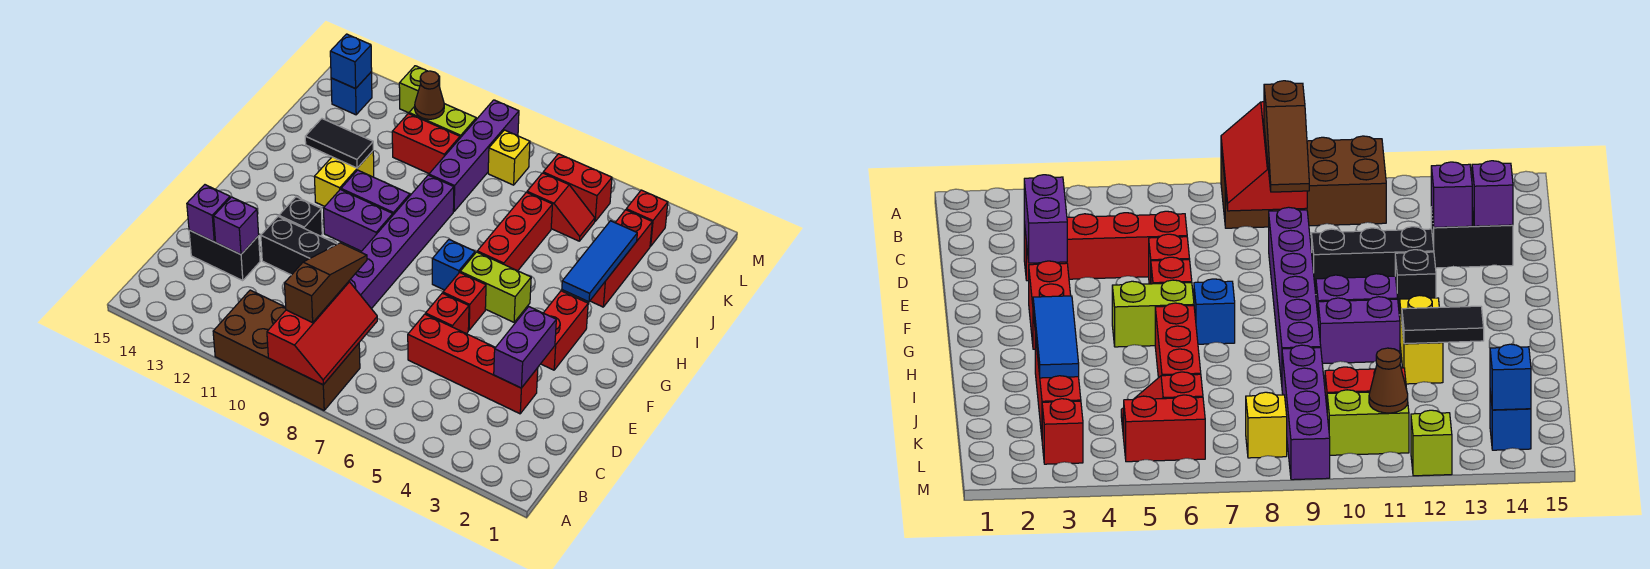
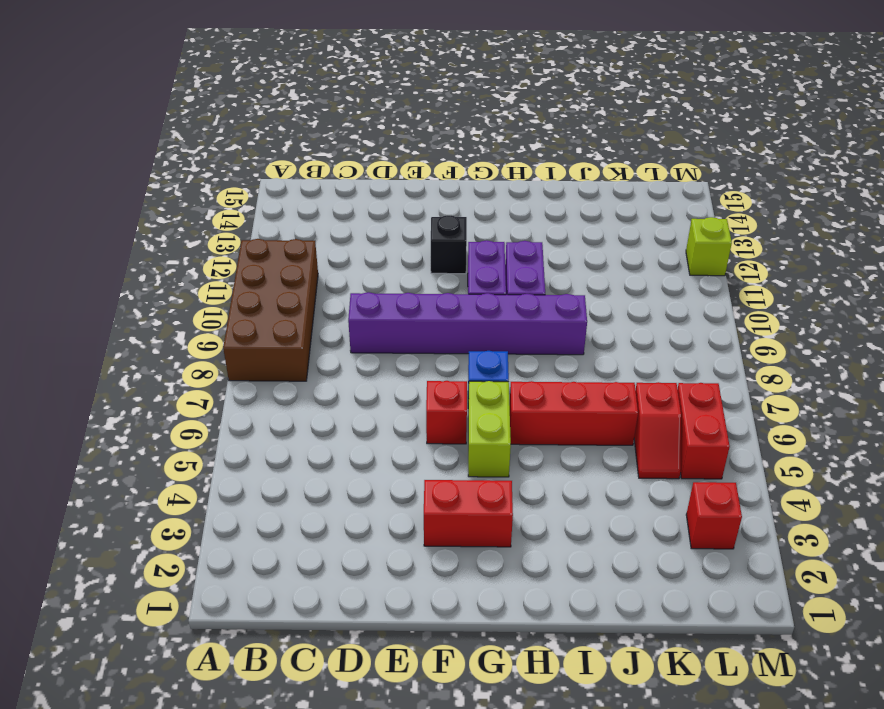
none -> red brick D3:D6 level 1
none -> black brick D13:D14 level 1
none -> red brick E6 level 1
none -> black brick E10:E12 level 1

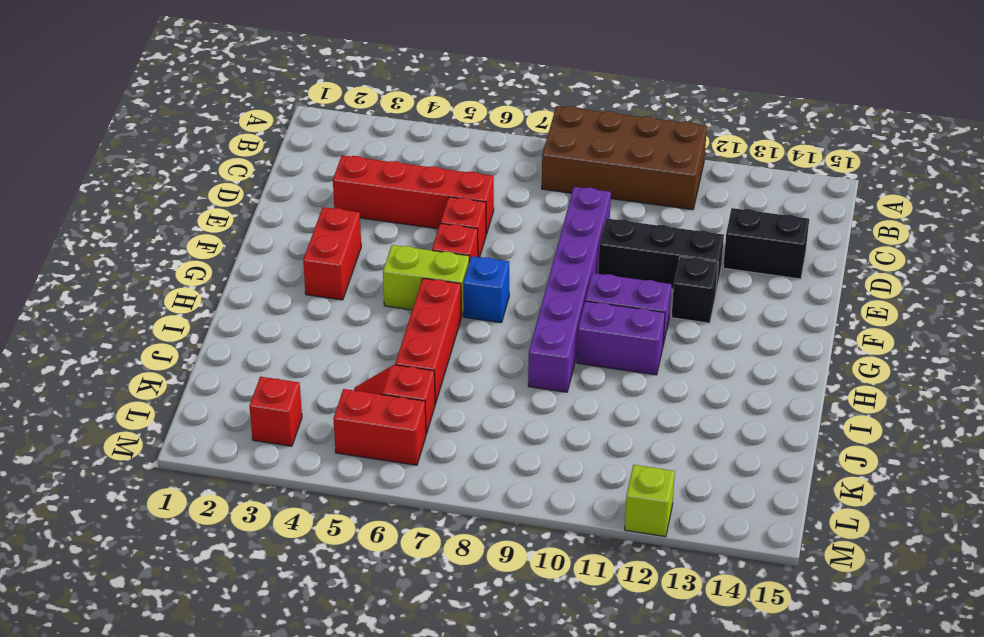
none -> yellow brick H12:I12 level 1
none -> red brick I3:K3 level 1
none -> purple brick J9:M9 level 1
none -> red brick K10:K11 level 1

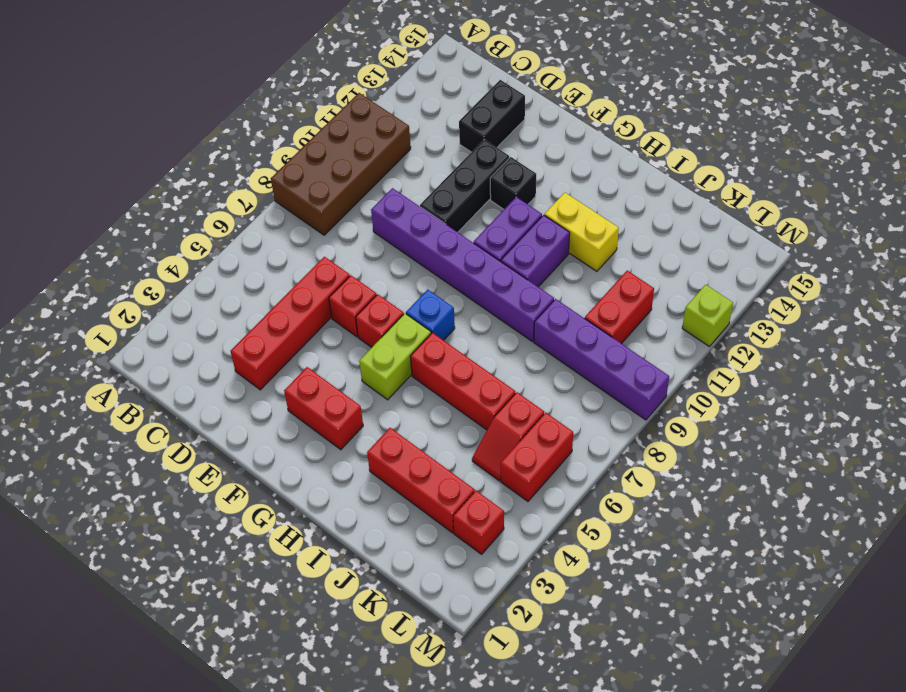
none -> yellow brick L8 level 1
none -> lime brick L10:L11 level 1
none -> blue brick L14 level 1
none -> red slope A8:C9 level 2 top 9

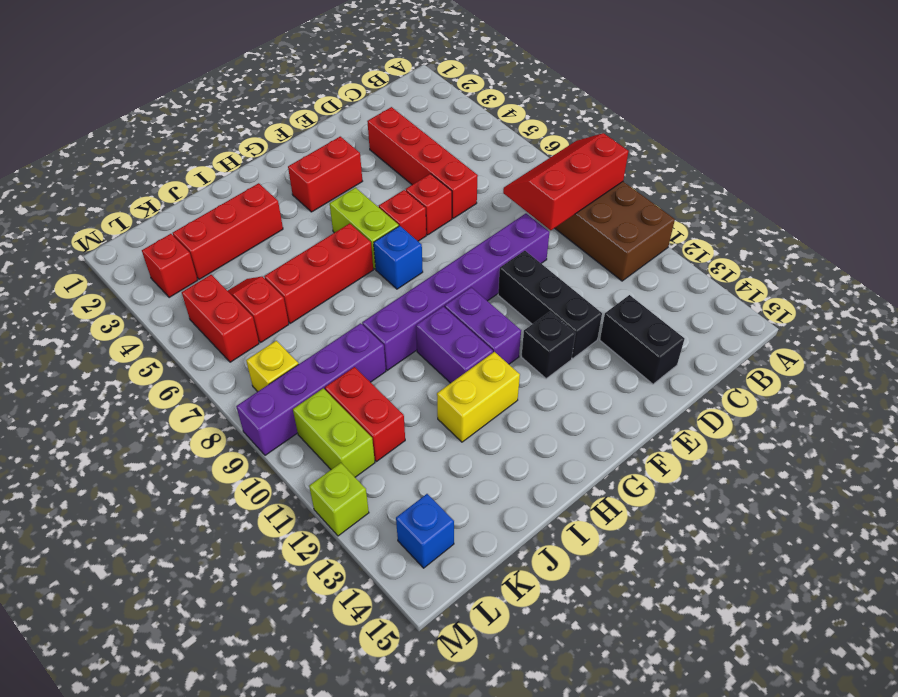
none -> purple brick D3:E3 level 2
none -> purple brick D13 level 2
none -> purple brick D14 level 2
none -> blue tile H3:J3 level 2

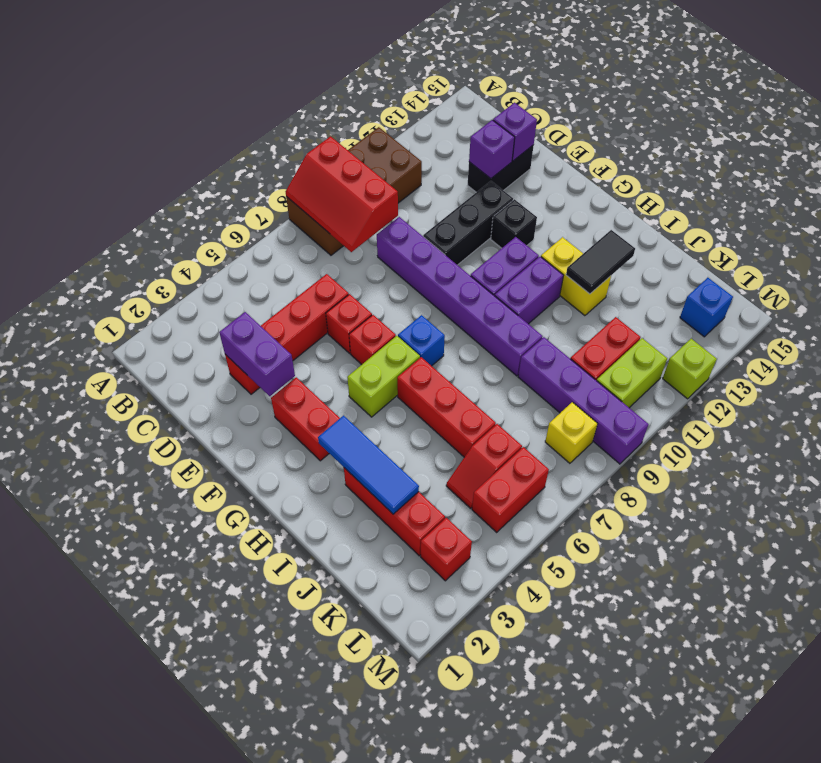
none -> brown cone L11 level 2
none -> blue brick L14 level 2
none -> brown slope B9:D9 level 3 top B

